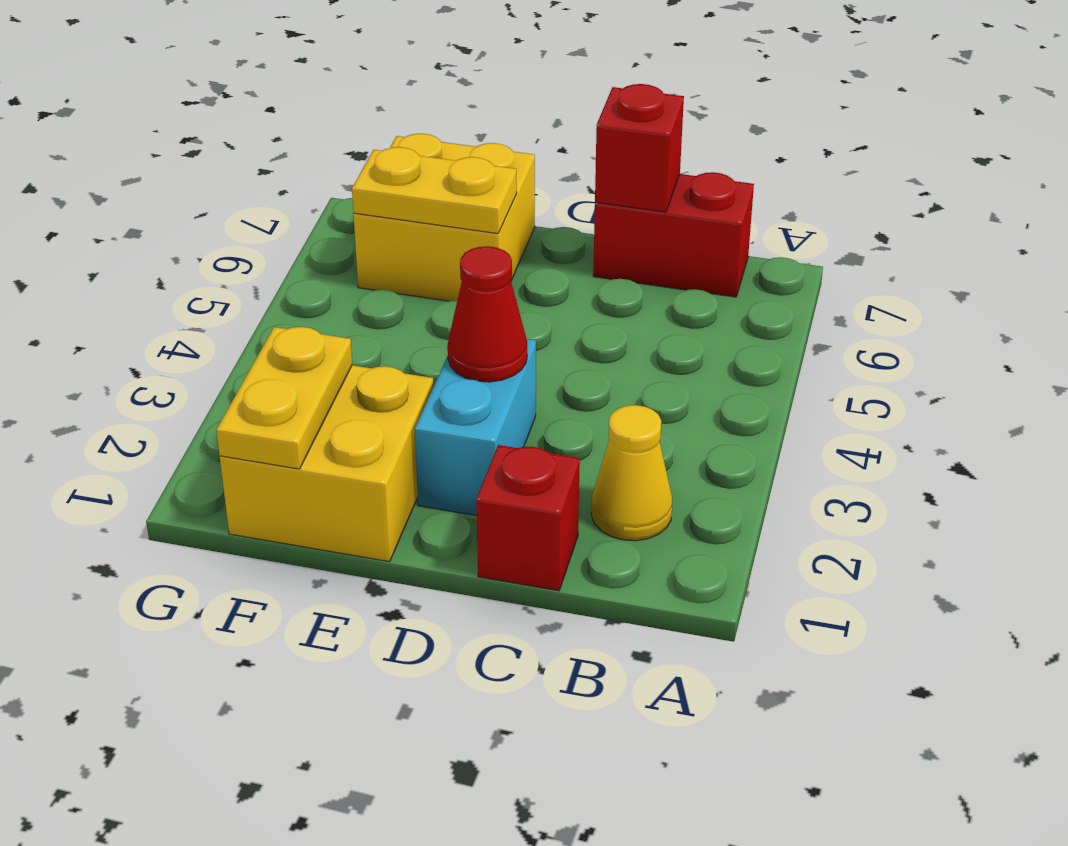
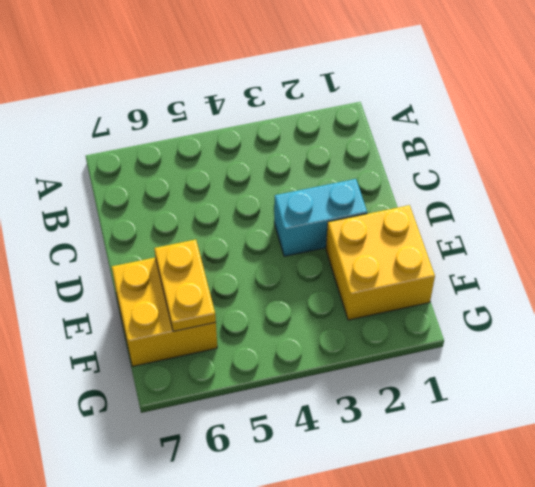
none -> yellow cone B2 level 1
none -> red brick B7:C7 level 1

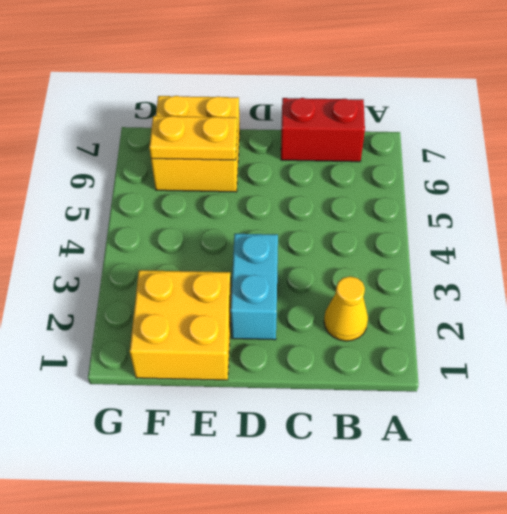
none -> red brick C1 level 1
none -> red brick C7 level 2

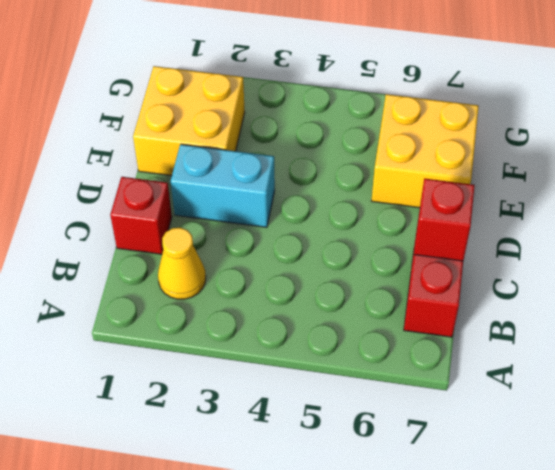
none -> red cone D3 level 2
none -> yellow plate E6:F6 level 2

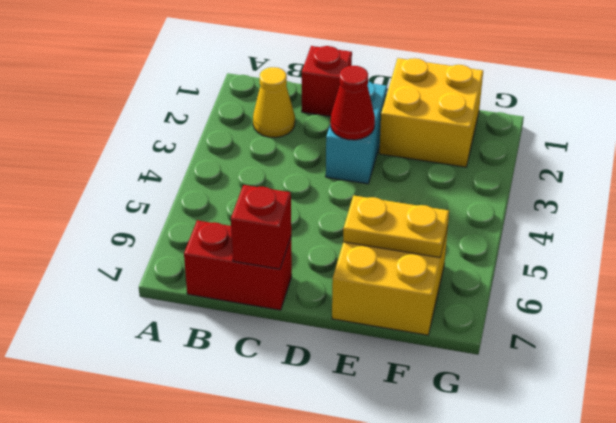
none -> yellow plate F1:F2 level 2

